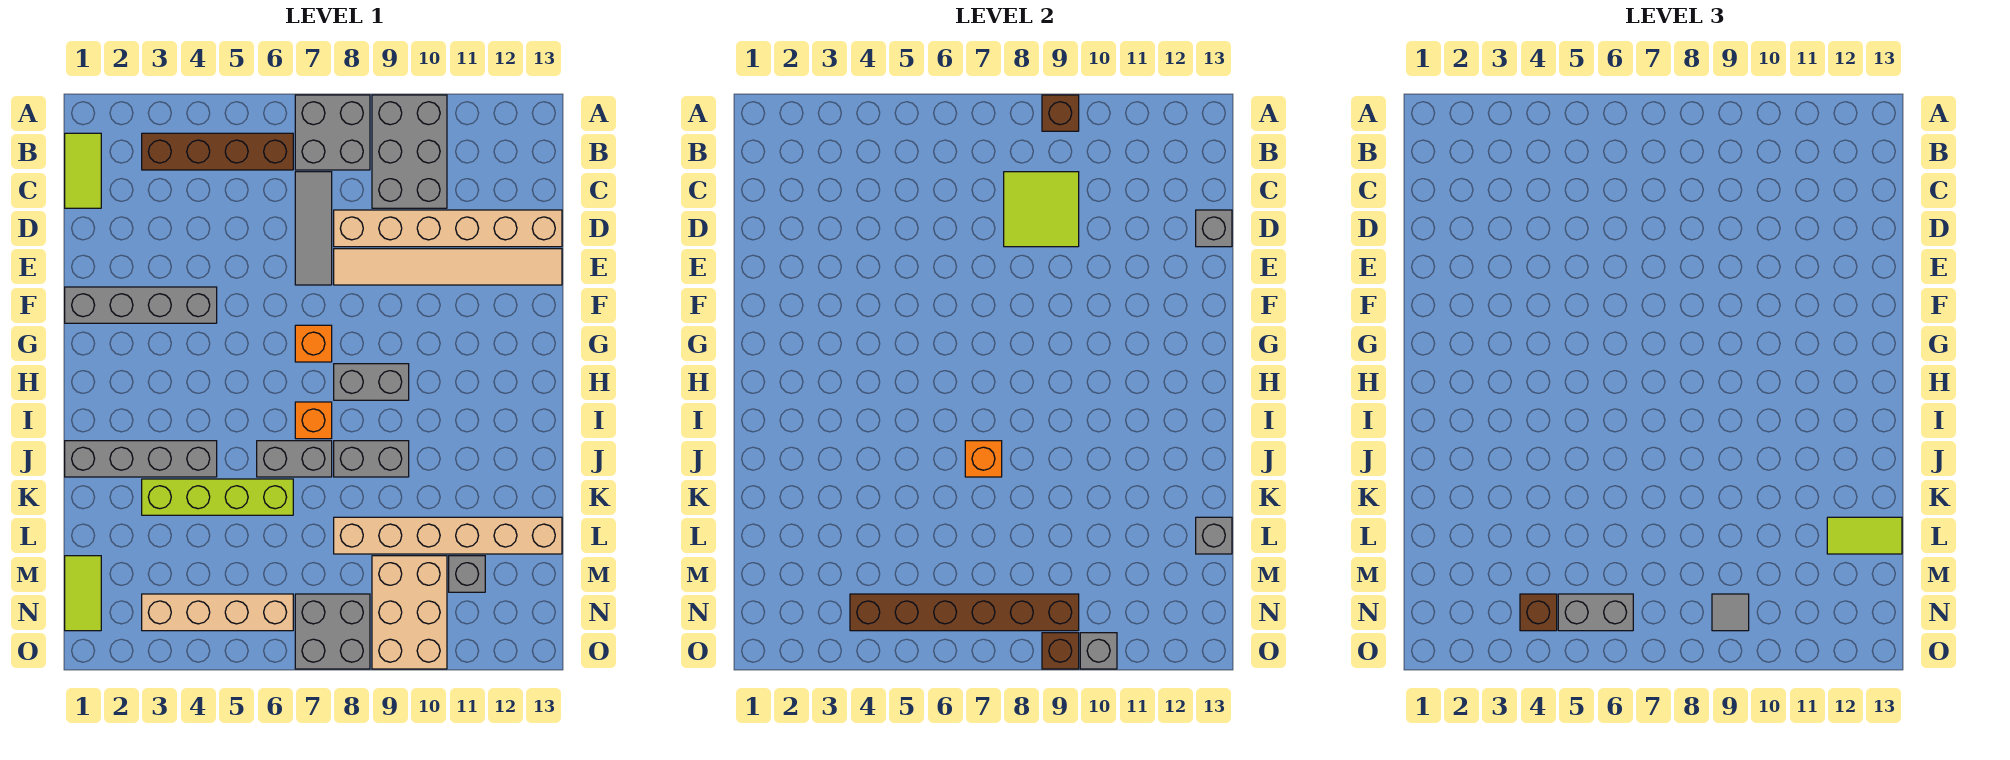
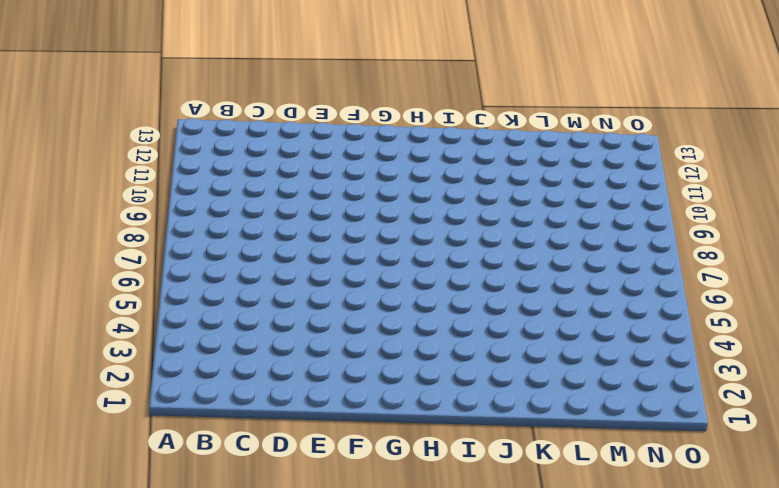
none -> grey brick A7:B8 level 1
none -> grey brick A9:C10 level 1
none -> lime tile B1:C1 level 1
none -> brown brick B3:B6 level 1

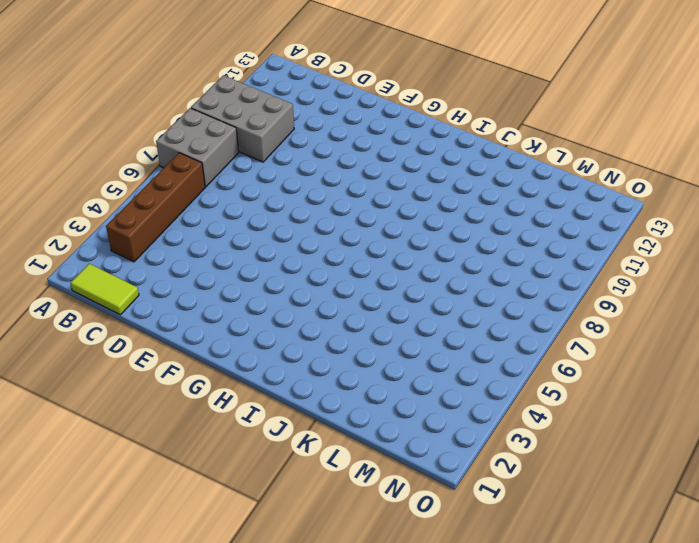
none -> grey tile C7:E7 level 1
none -> tan brick D8:D13 level 1
none -> tan tile E8:E13 level 1
none -> grey brick F1:F4 level 1

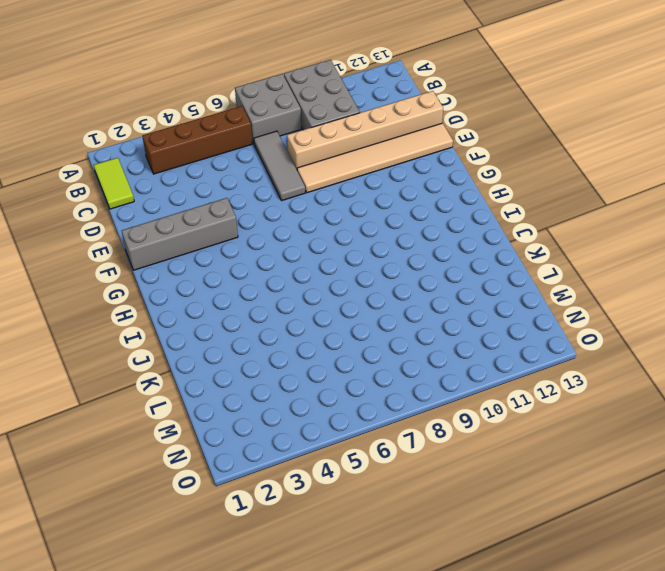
none -> orange brick G7 level 1
none -> grey brick H8:H9 level 1
none -> orange brick I7 level 1
none -> grey brick J1:J4 level 1

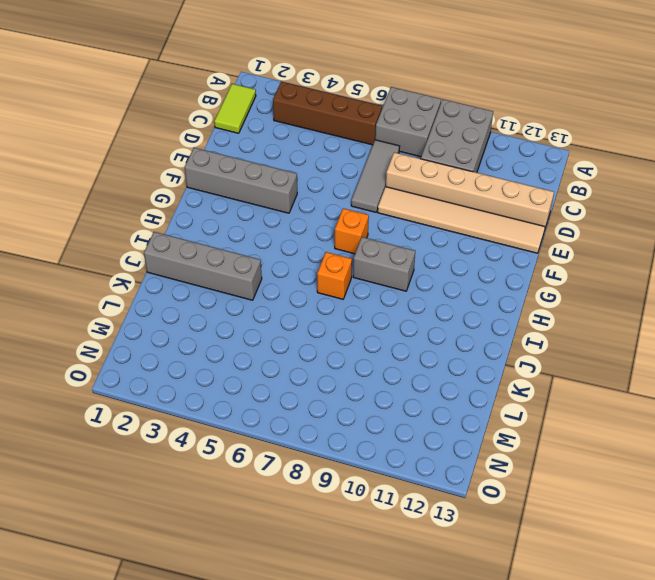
none -> grey brick J6:J7 level 1
none -> grey brick J8:J9 level 1
none -> lime brick K3:K6 level 1
none -> tan brick L8:L13 level 1

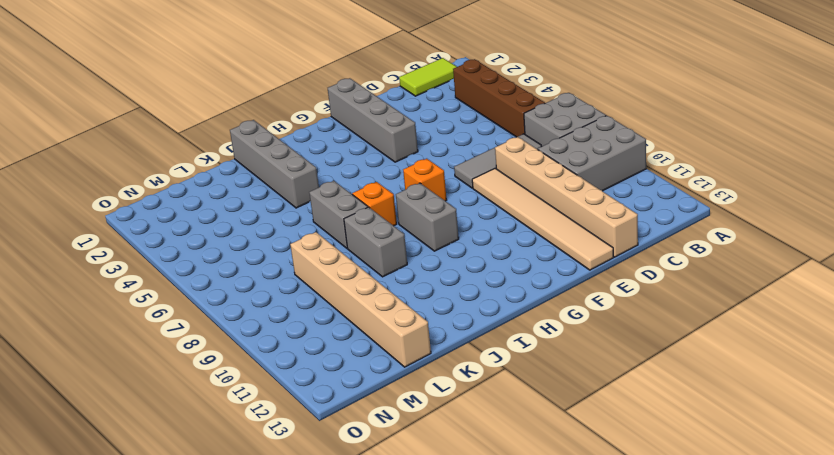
none -> lime brick K3:K6 level 1
none -> lime tile M1:N1 level 1
none -> tan brick M9:O10 level 1
none -> grey brick M11 level 1

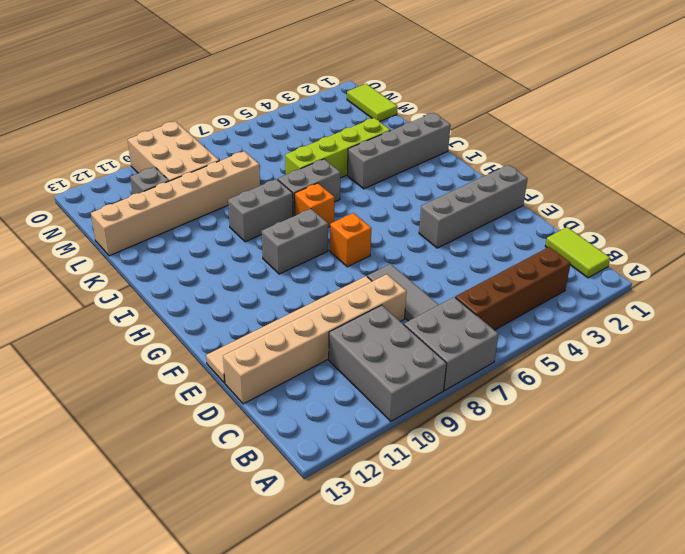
none -> tan brick N3:N6 level 1
none -> grey brick N7:O8 level 1
none -> brown brick A9 level 2
none -> lime tile C8:D9 level 2

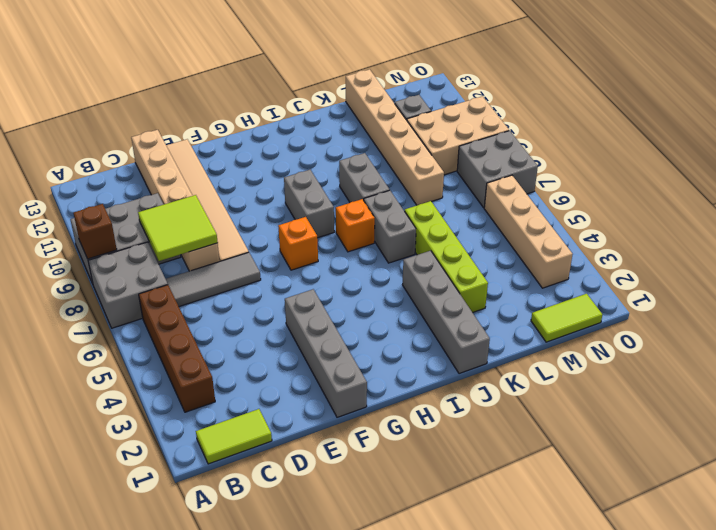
none -> grey brick D13 level 2
none -> orange brick J7 level 2
none -> grey brick L13 level 2
none -> brown brick N4:N9 level 2

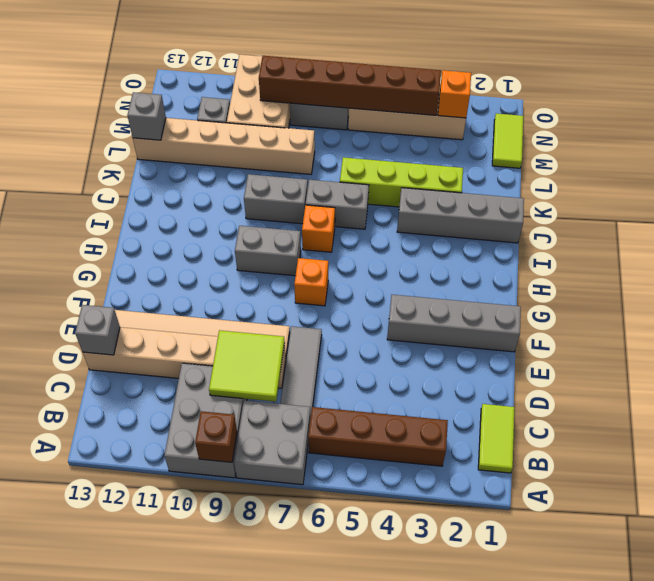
orange brick N3 level 2 -> orange brick J7 level 2
none -> brown brick O9 level 2
none -> grey brick O10 level 2
none -> lime tile L12:L13 level 3
none -> brown brick N4 level 3

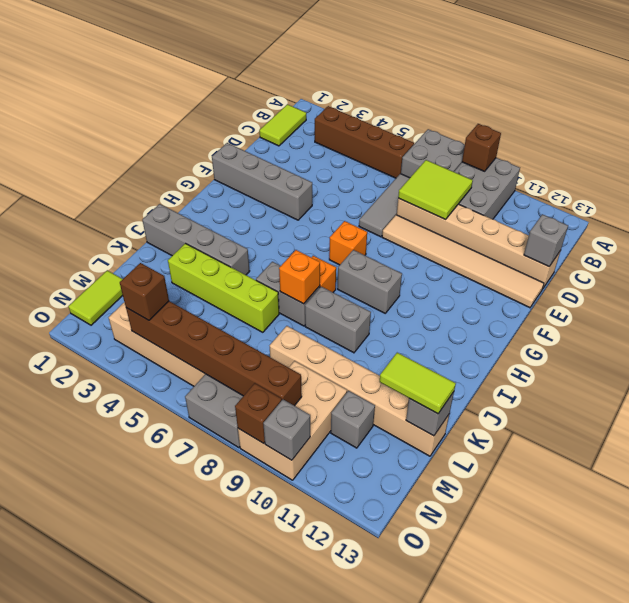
none -> grey brick N5:N6 level 3
none -> grey tile N9 level 3

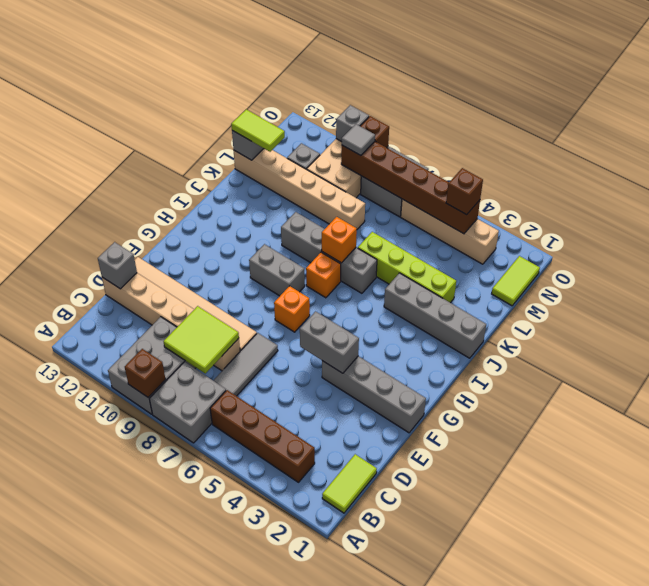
grey brick F4:F5 level 2 -> grey brick N5:N6 level 3

